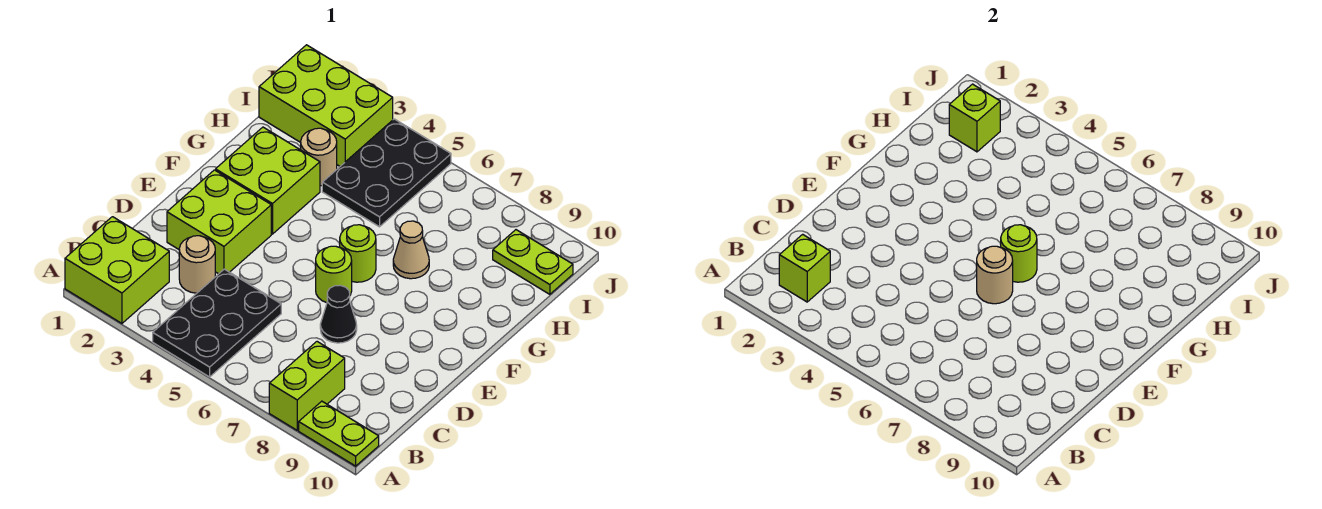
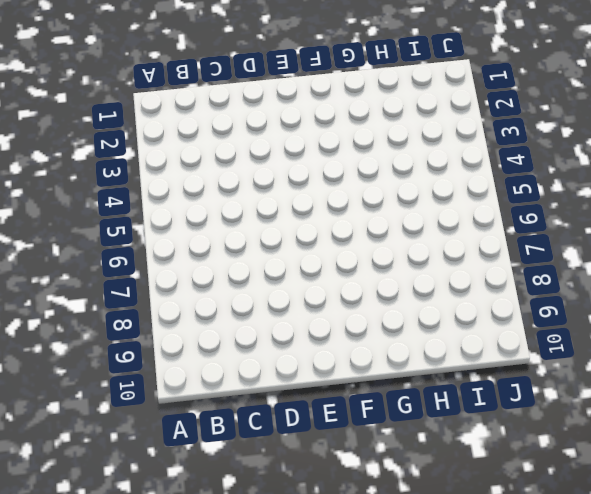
none -> lime brick A1:B2 level 1
none -> black plate A4:C5 level 1
none -> lime brick A8:B8 level 1

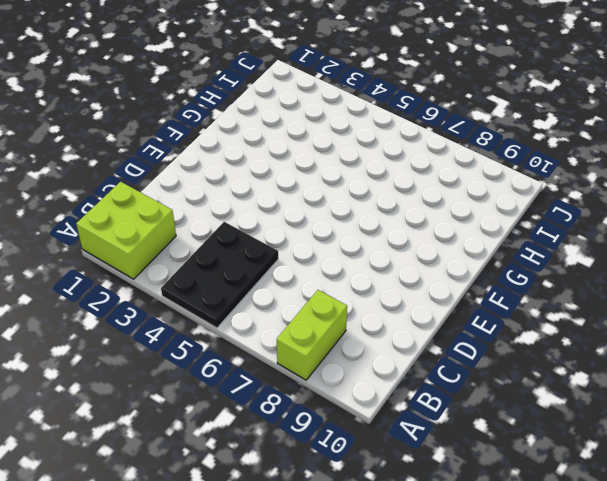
none -> lime plate A9:A10 level 1
none -> tan round brick C3 level 1
none -> lime brick D2:E3 level 1

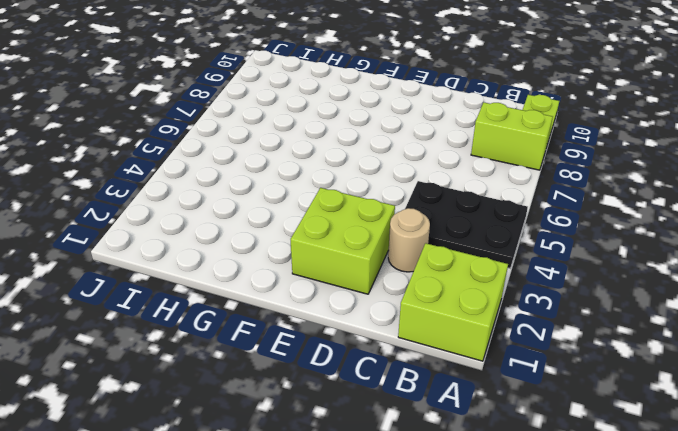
none -> black cone D7 level 1
none -> lime round brick E6 level 1
none -> lime brick F2:G3 level 1

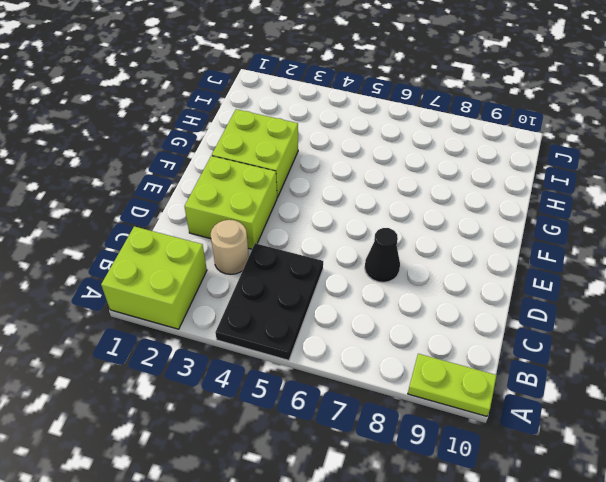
none -> lime brick A8:B8 level 1
none -> lime round brick E6 level 1
none -> lime round brick F6 level 1

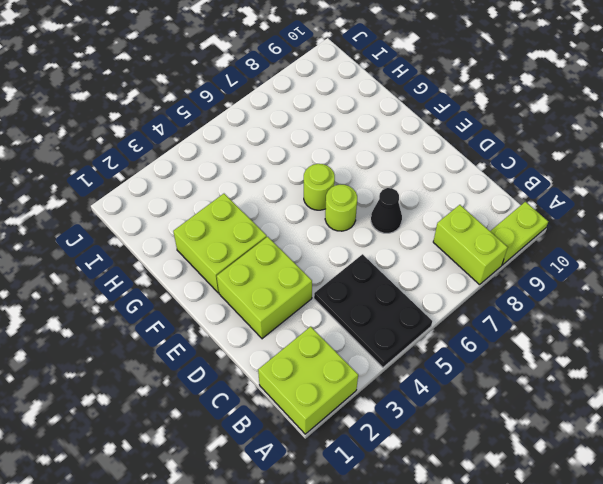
none -> tan round brick C3 level 1
none -> tan cone G7 level 1
none -> tan round brick H3 level 1

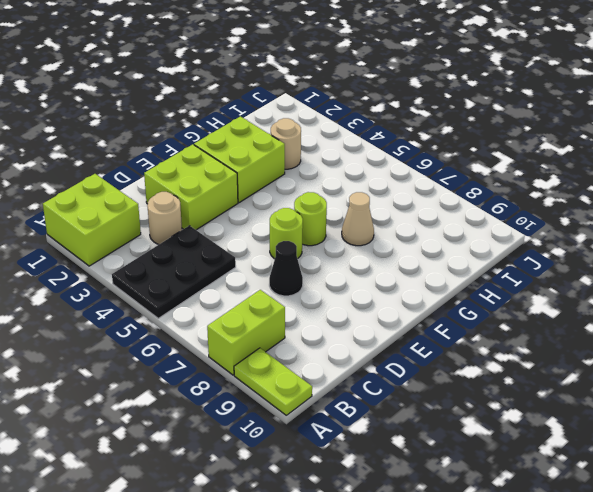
none -> black plate H4:J5 level 1
none -> lime brick I1:J3 level 1
none -> lime plate I9:I10 level 1

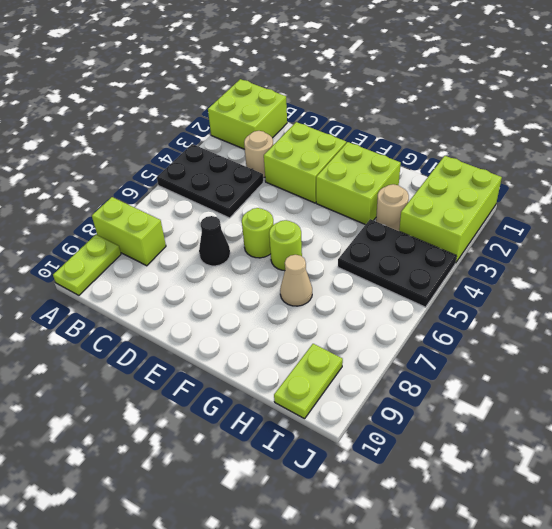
none -> lime brick B2 level 2
none -> tan round brick E6 level 2
none -> lime round brick F6 level 2

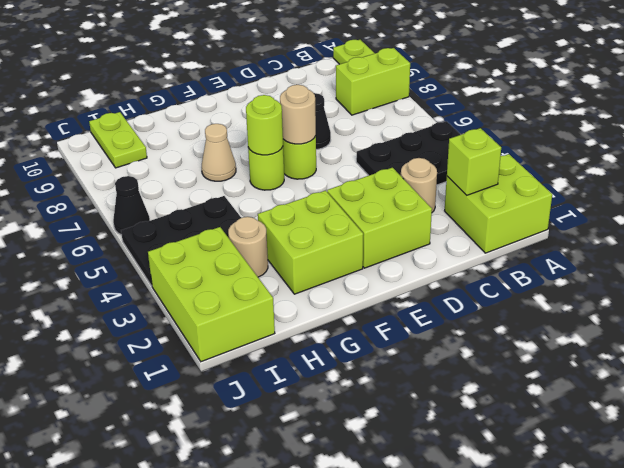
black cone J6 level 1 -> none
none -> lime brick I2 level 2

